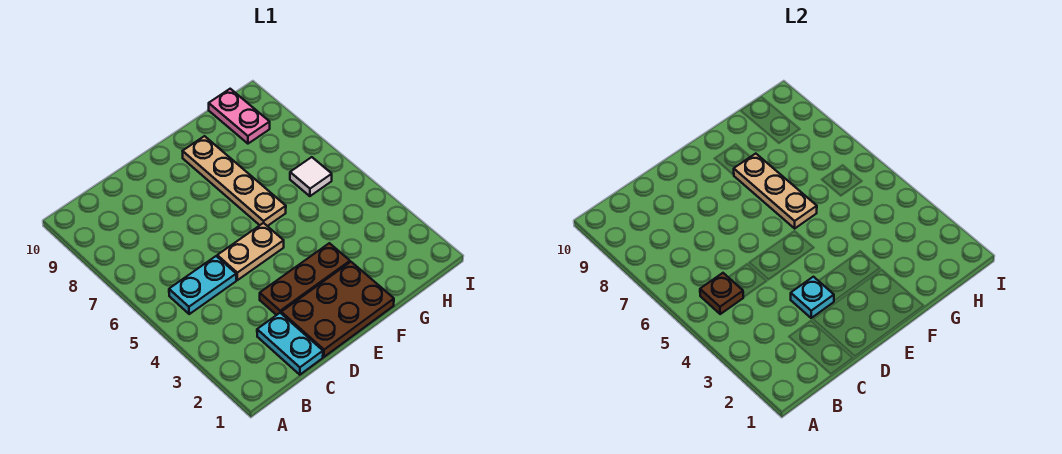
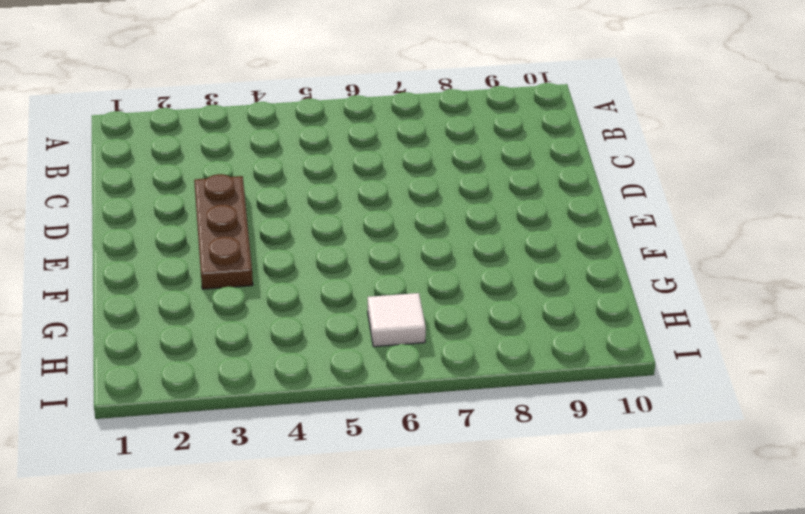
none -> cyan plate B5:C5 level 1
none -> cyan plate C1:C2 level 1

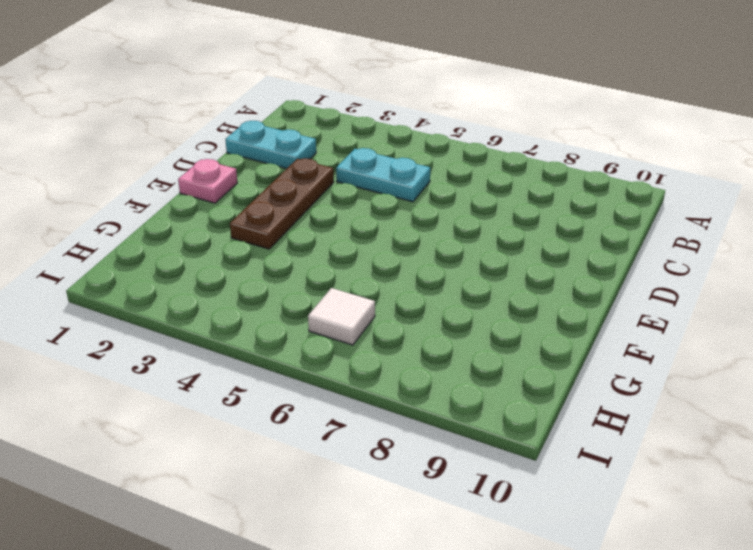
cyan plate C4:C5 level 1 -> cyan plate B5:C5 level 1
pink plate E1 level 1 -> brown plate D1:F2 level 1
none -> tan plate D5:E5 level 1
none -> tan plate F6:F9 level 1

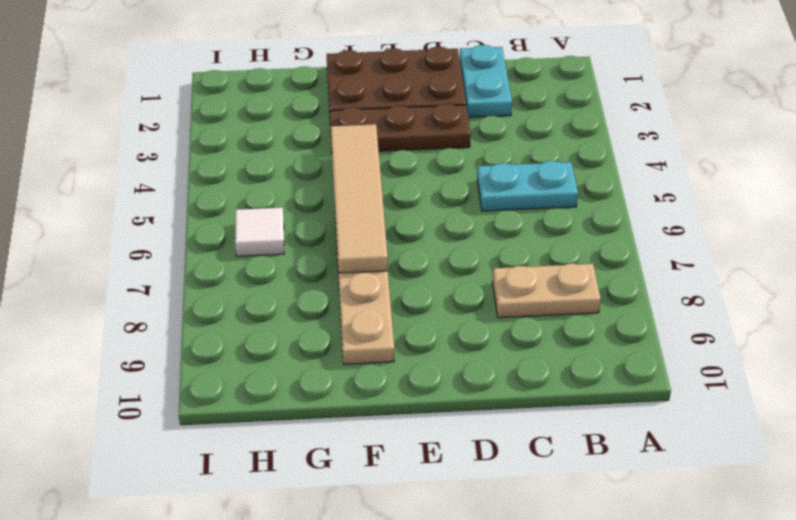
tan plate B8:C8 level 1 -> tan plate D5:E5 level 1
tan tile F4:F7 level 2 -> tan plate F6:F8 level 2
none -> pink plate H9:H10 level 1
none -> brown plate B5 level 2

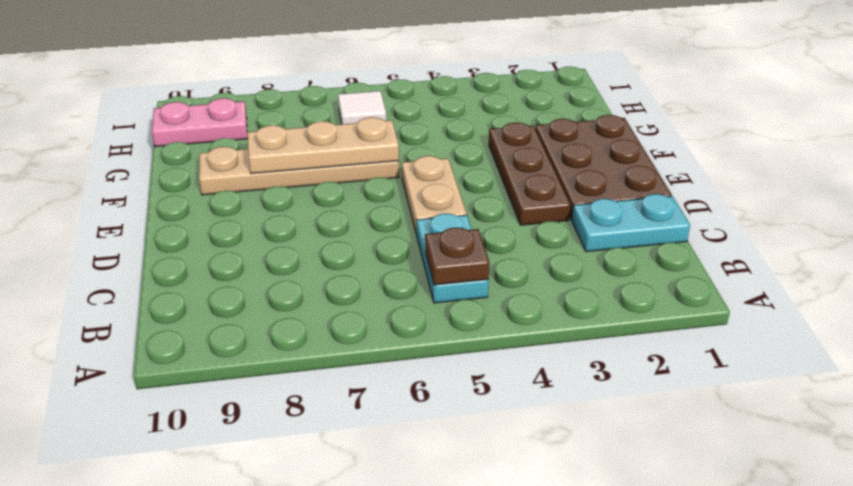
none -> cyan plate D3 level 2

